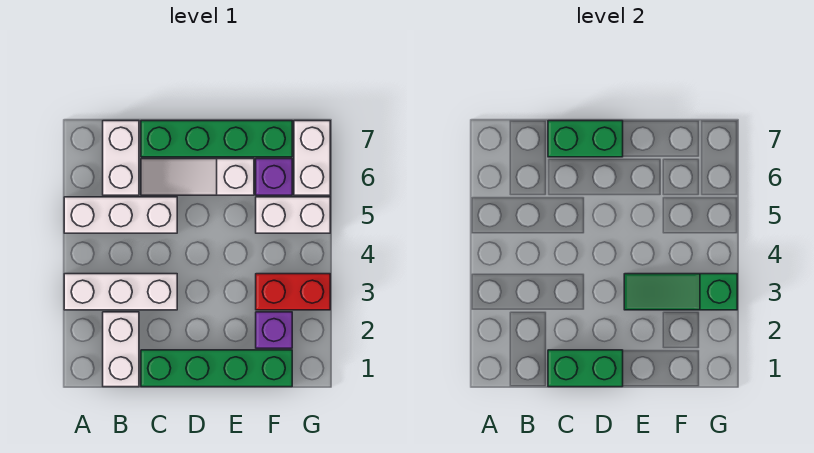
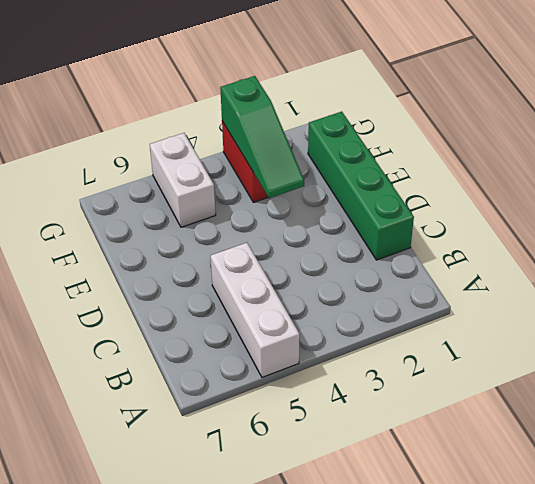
none -> white brick A3:C3 level 1
none -> white brick B1:B2 level 1
none -> white brick B6:B7 level 1

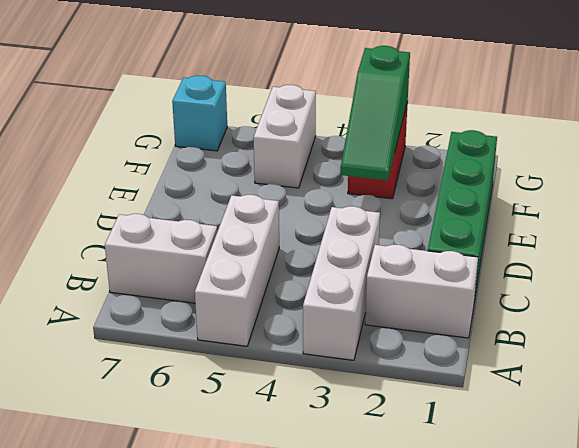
cyan brick G7 level 1 -> white brick G6:G7 level 1
none -> white slope C6:E6 level 1 top E
none -> green brick C7:F7 level 1
none -> purple brick F2 level 1

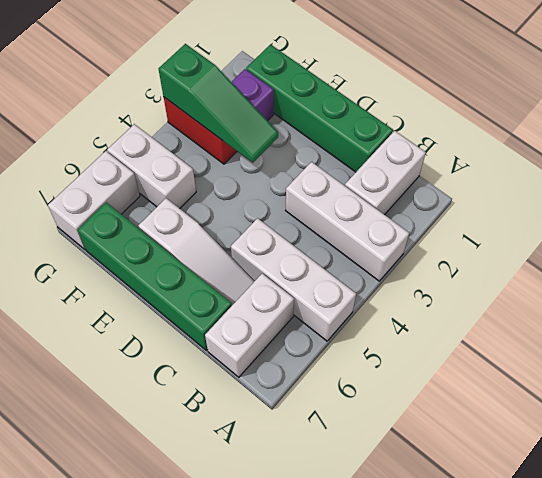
none -> purple brick F6 level 1
none -> green brick C1:D1 level 2
none -> green brick C7:D7 level 2

